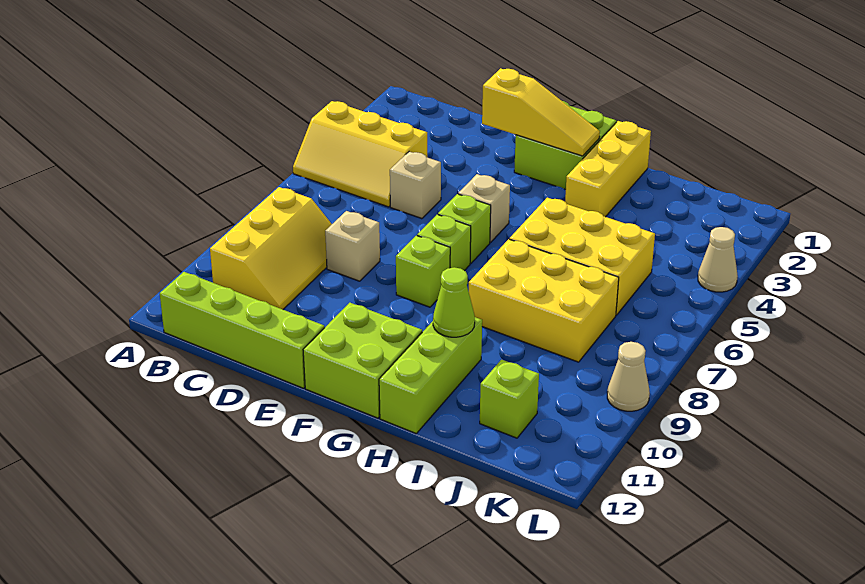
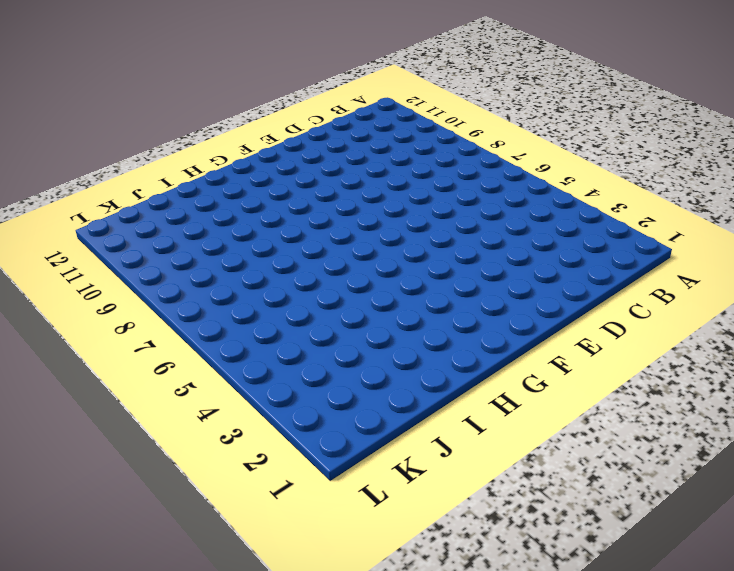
none -> yellow slope A4:C5 level 1 top 4
none -> yellow slope B8:C10 level 1 top B
none -> lime brick B12:E12 level 1

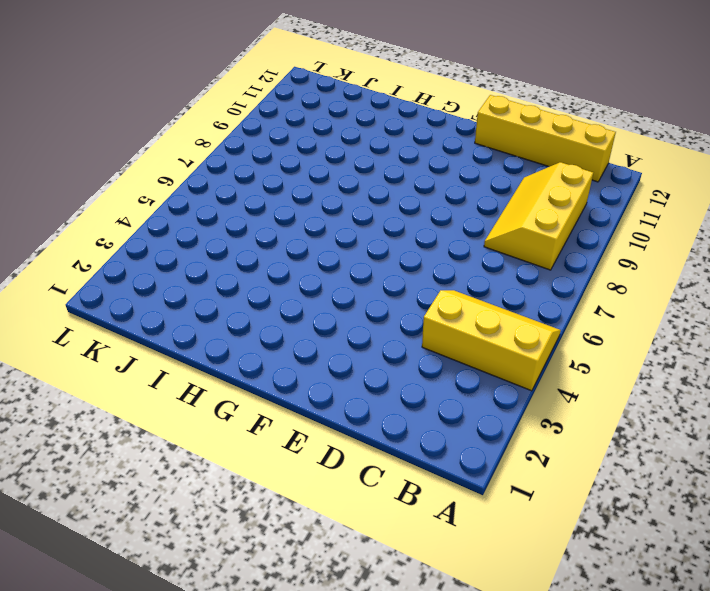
yellow brick B12:E12 level 1 -> lime brick B12:E12 level 1
none -> tan brick D5 level 1
none -> tan brick D8 level 1
none -> lime brick F1:G2 level 1

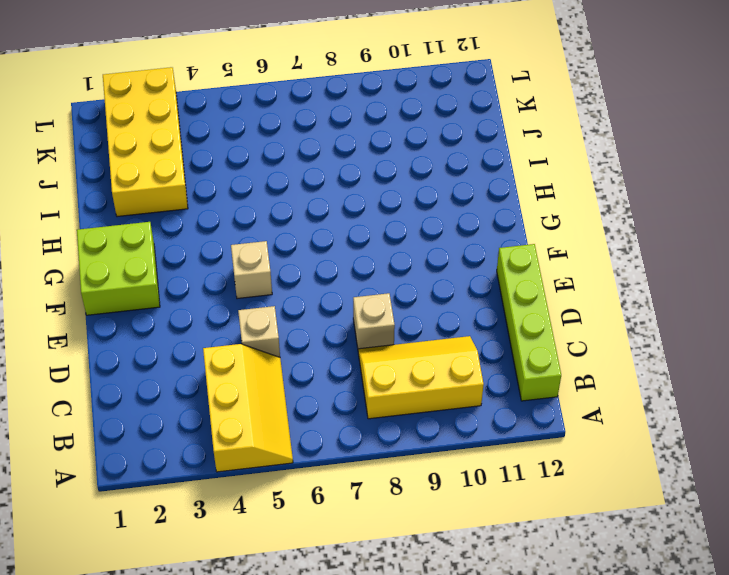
yellow brick I2:L3 level 1 -> none
none -> lime brick F6 level 1
none -> lime brick F7 level 1
none -> lime brick F8 level 1

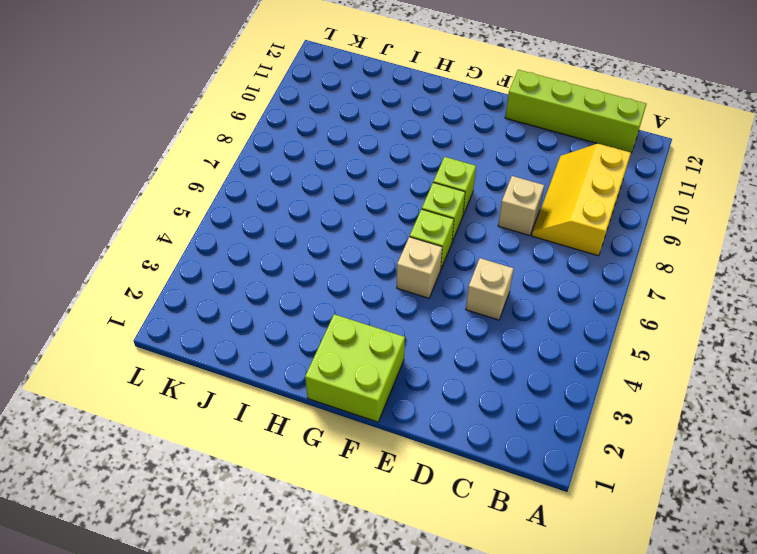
none -> yellow slope A4:C5 level 1 top 4
none -> lime brick F11:G12 level 1
none -> yellow brick H1:H3 level 1

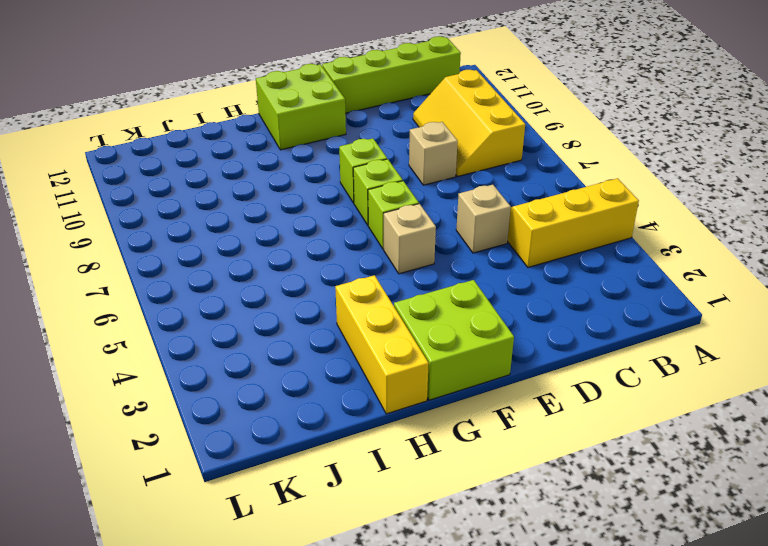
none -> yellow brick H5:J6 level 1
none -> yellow brick H7:J8 level 1
none -> lime brick H10:H12 level 1

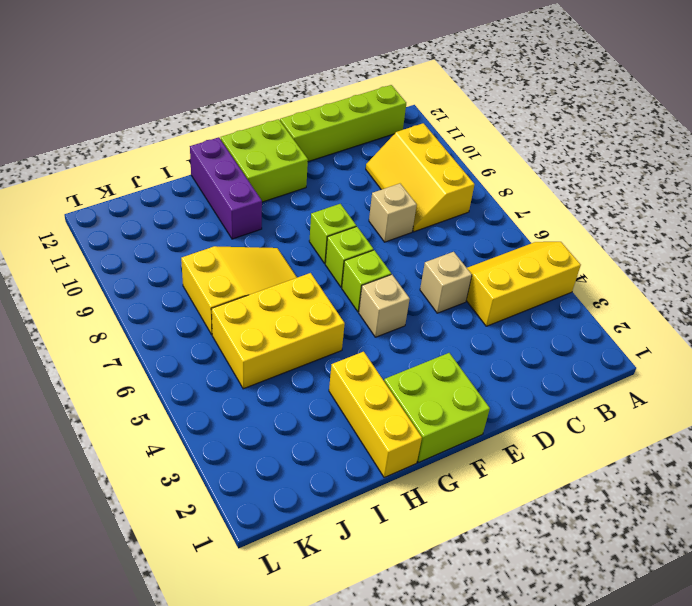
yellow slope H7:J8 level 1 top J -> yellow brick H7:J8 level 1
purple brick H10:H12 level 1 -> lime brick H10:H12 level 1
none -> lime brick J11 level 1
none -> tan cone L4 level 1
none -> tan cone L9 level 1

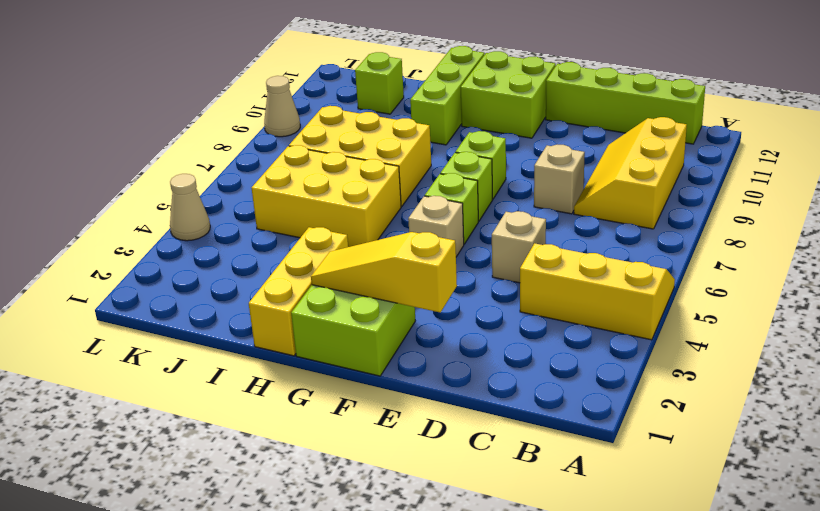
none -> lime cone H10 level 2

